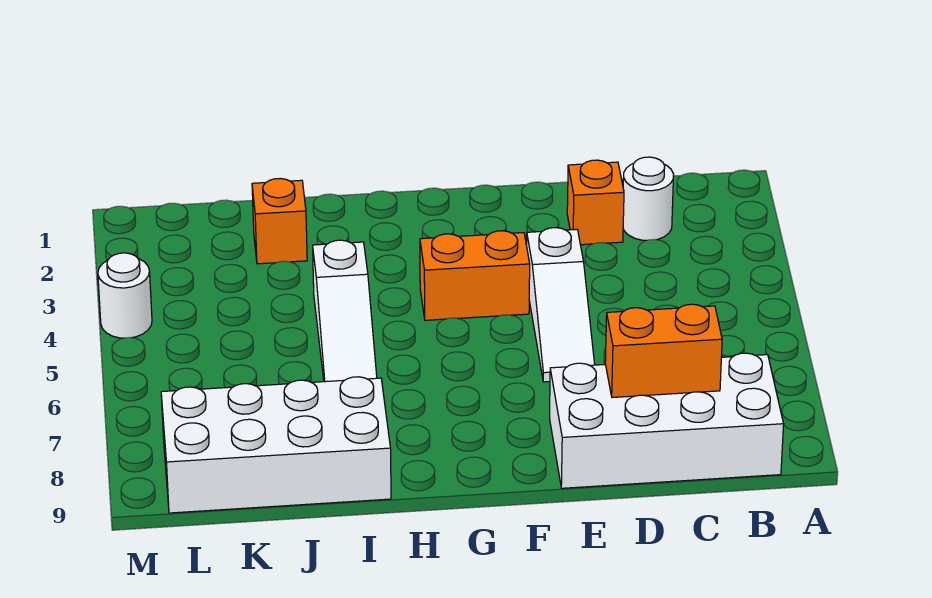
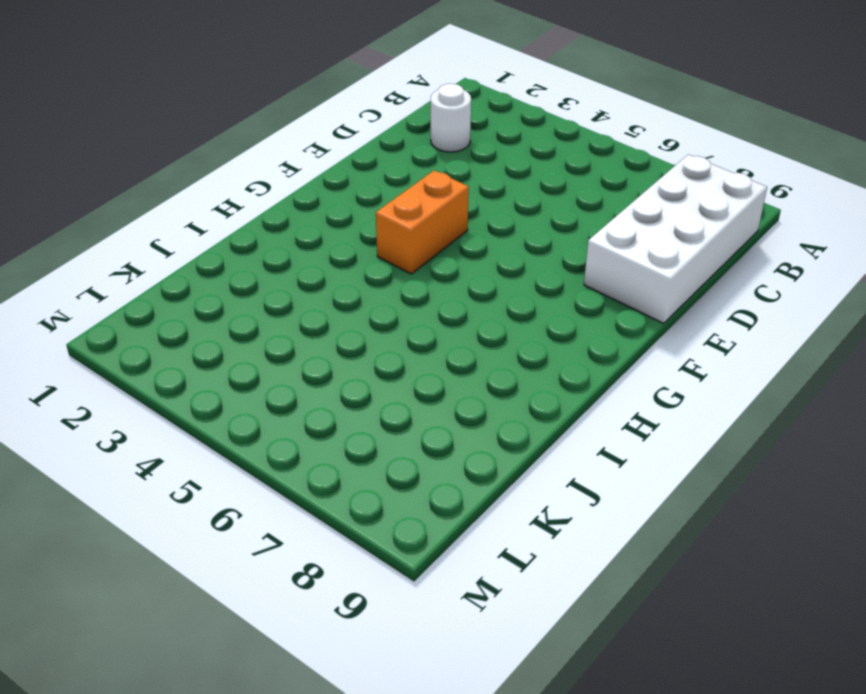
none -> orange brick D2 level 1
none -> white slope E4:E6 level 1 top 4

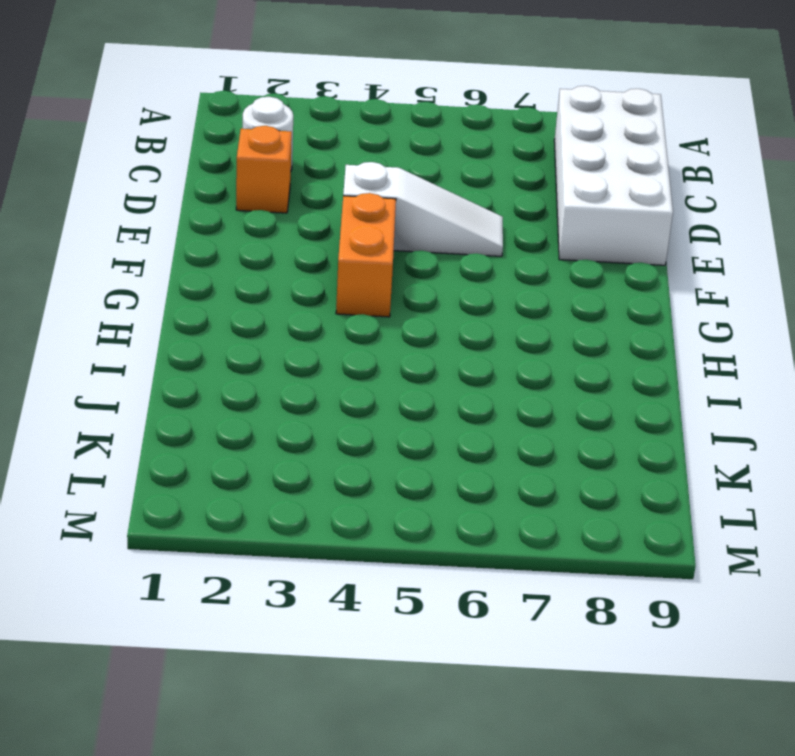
none -> white slope I4:I6 level 1 top 4
none -> white brick I8:L9 level 1

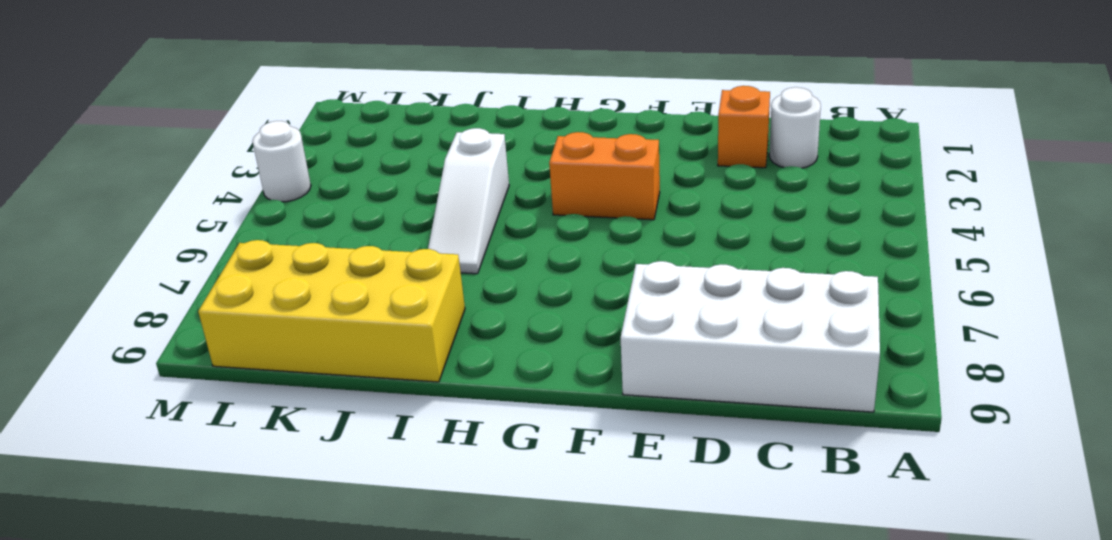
yellow brick I8:L9 level 1 -> white brick I8:L9 level 1
none -> white slope E4:E6 level 1 top 4
none -> orange brick J2 level 1

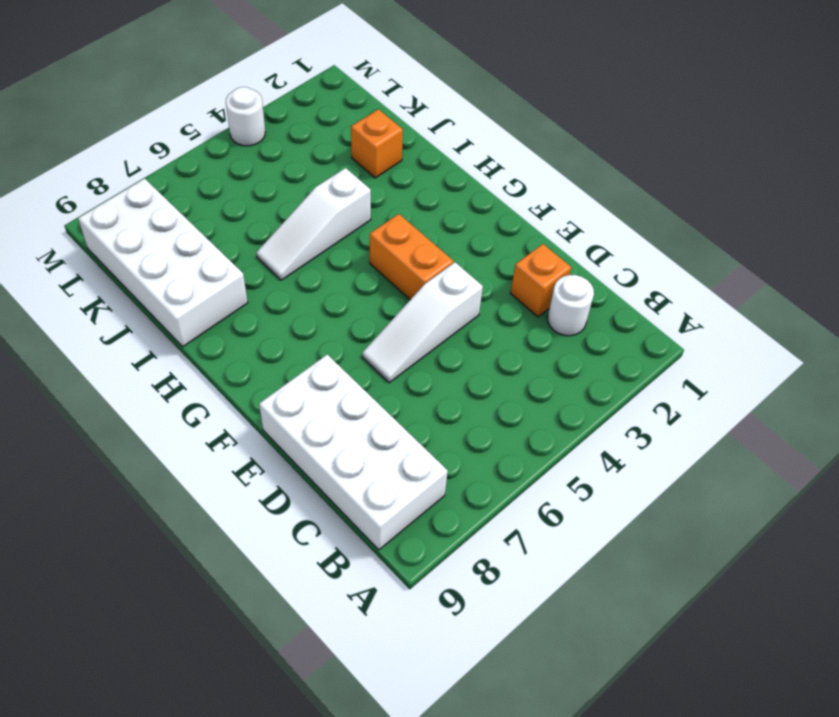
none -> orange brick C8:D8 level 2

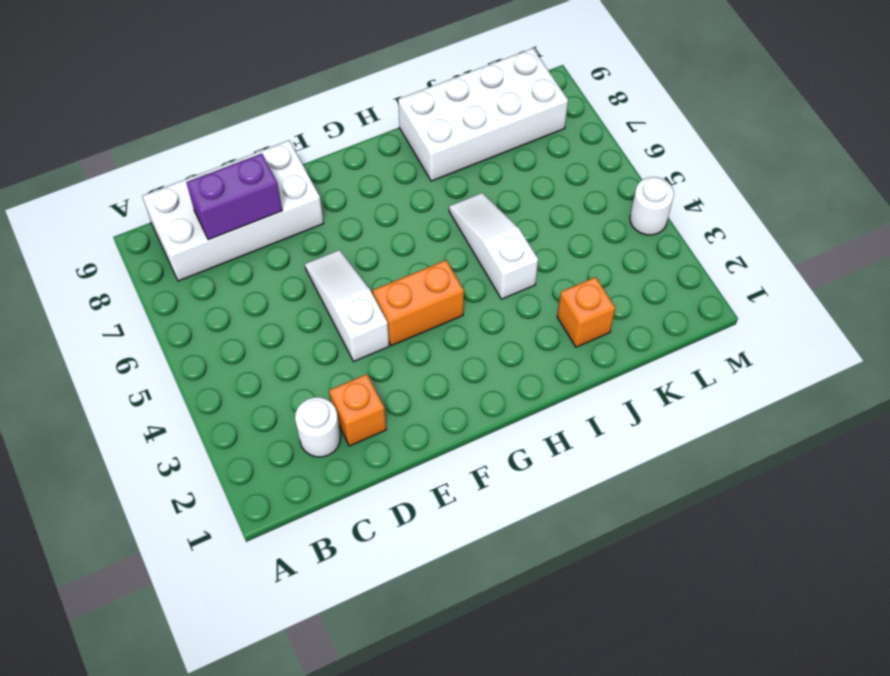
purple brick C8:D8 level 2 -> orange brick C8:D8 level 2

